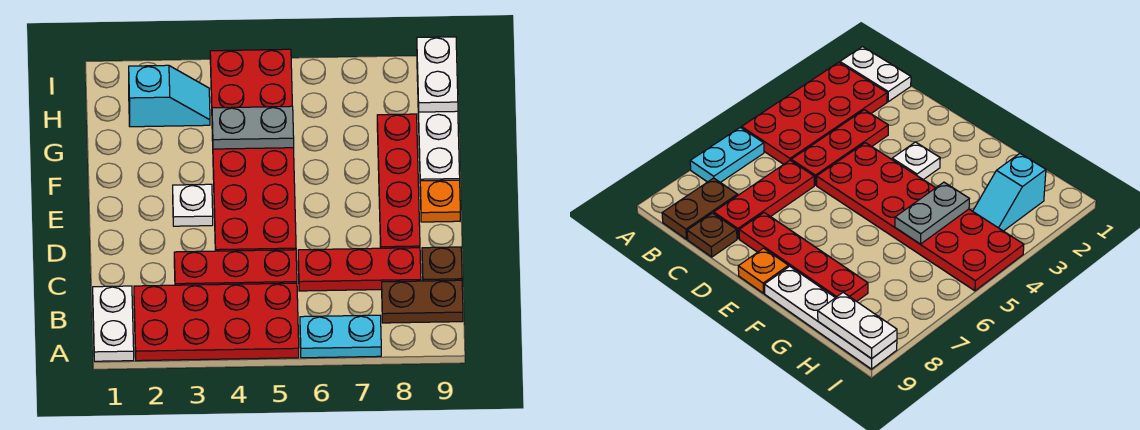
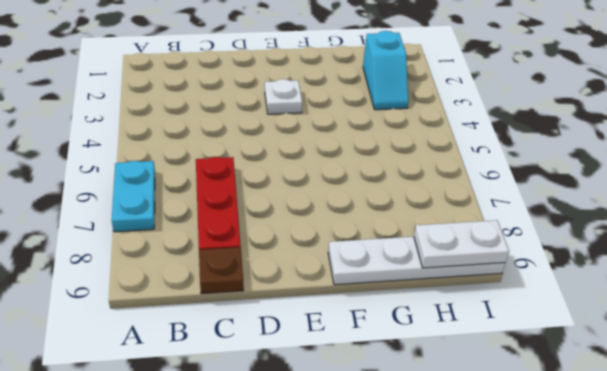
none -> white plate A1:B1 level 1
none -> red plate A2:B5 level 1
none -> brown plate B8:B9 level 1

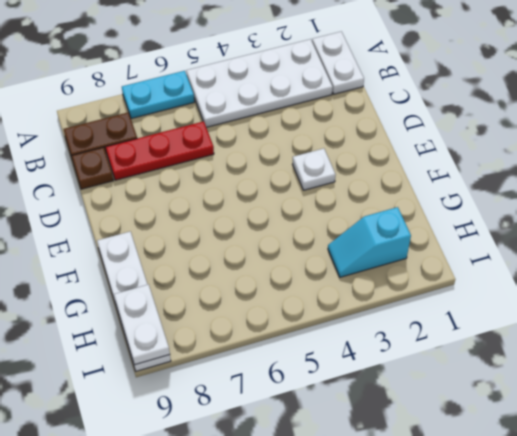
white plate A2:B5 level 1 -> red plate A2:B5 level 1
none -> red plate C3:C5 level 1
none -> red plate D4:I5 level 1
none -> red plate D8:G8 level 1

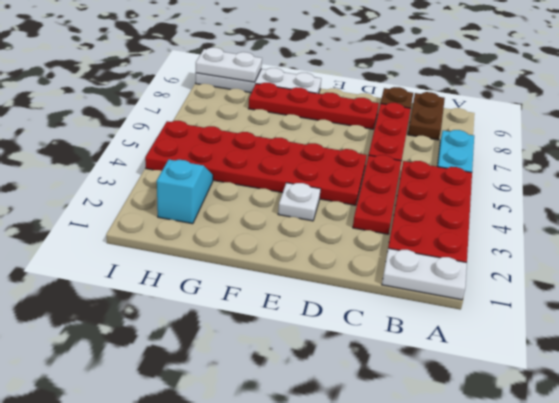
none -> orange plate E9 level 1
none -> grey plate G4:G5 level 2

